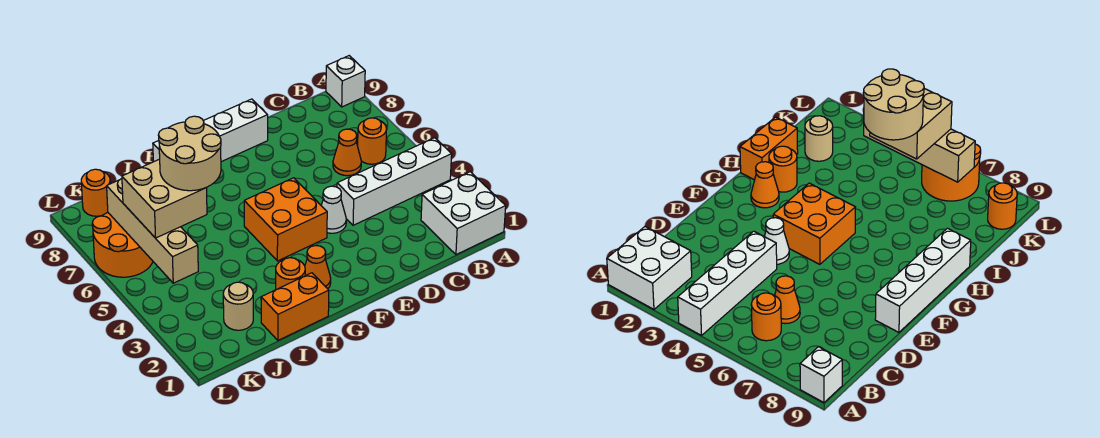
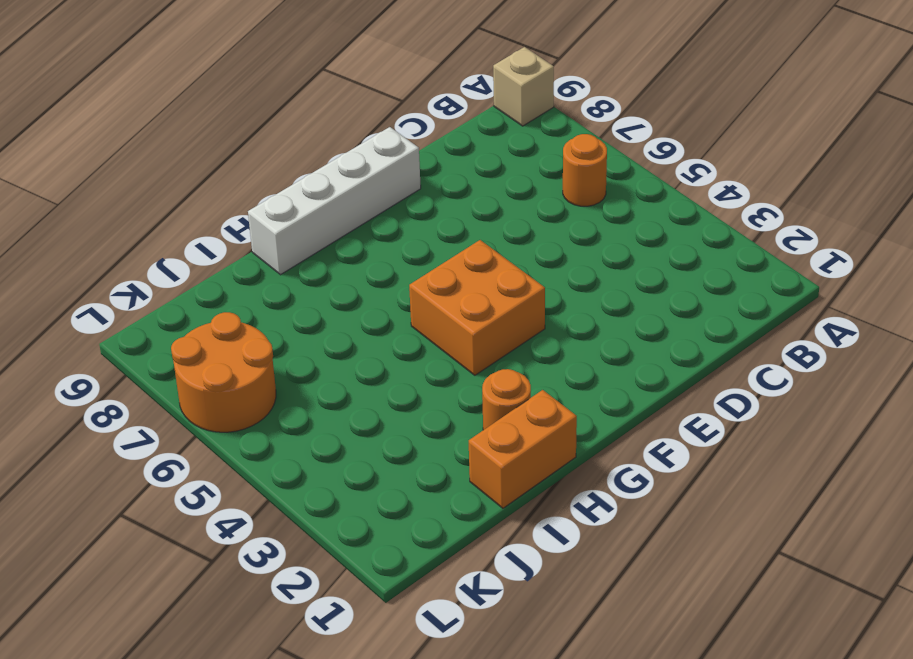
tan brick A9 level 1 -> white brick A9 level 1
none -> white brick A1:B2 level 1
none -> white brick A4:D4 level 1
none -> orange cone C6 level 1

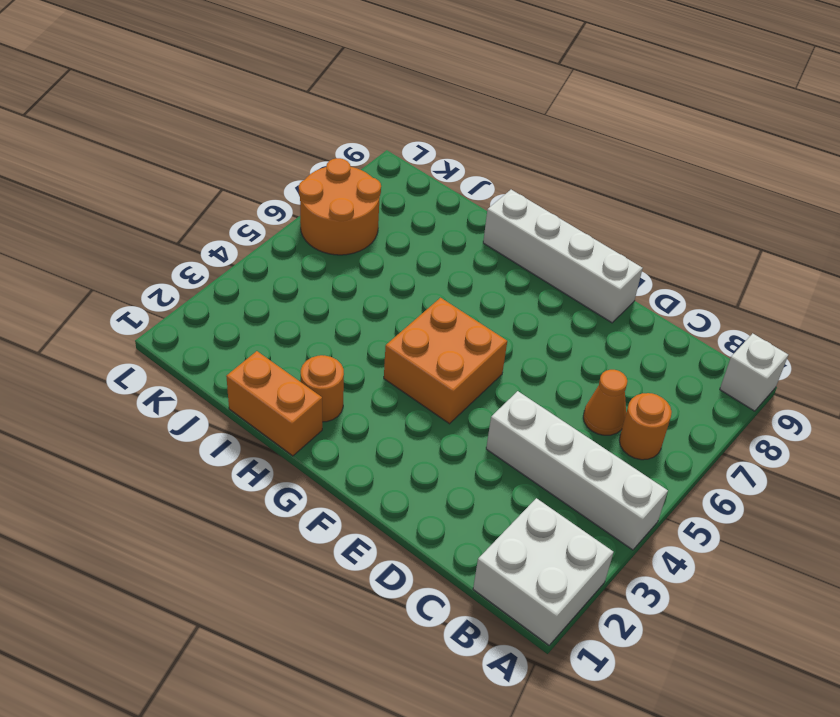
none -> white cone E4 level 1
none -> orange cone G2 level 1
none -> tan round brick J2 level 1

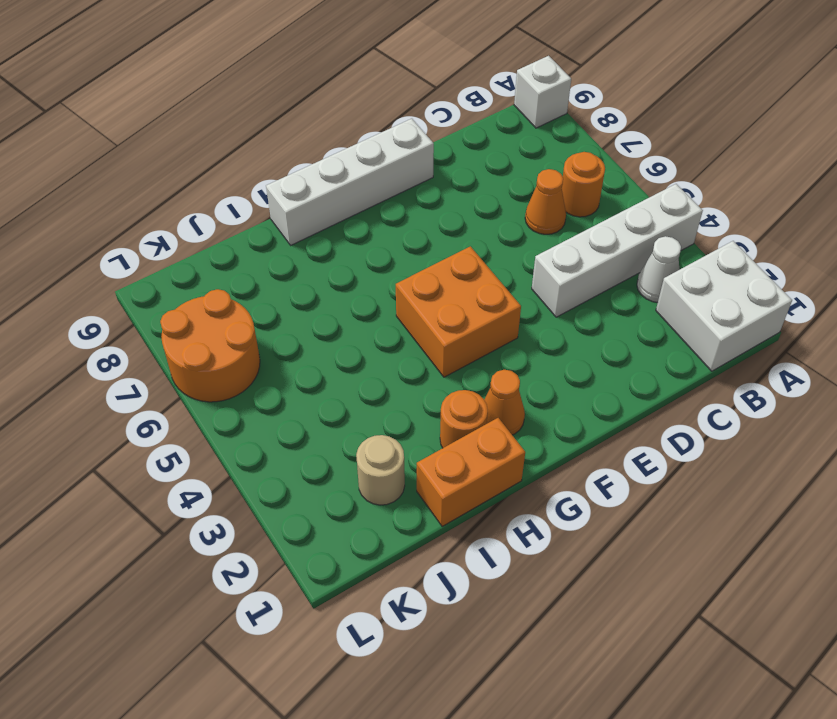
white cone B3 level 1 -> white cone E4 level 1
none -> orange round brick K9 level 1
none -> tan brick K4:K7 level 2
none -> tan brick J5:K6 level 3

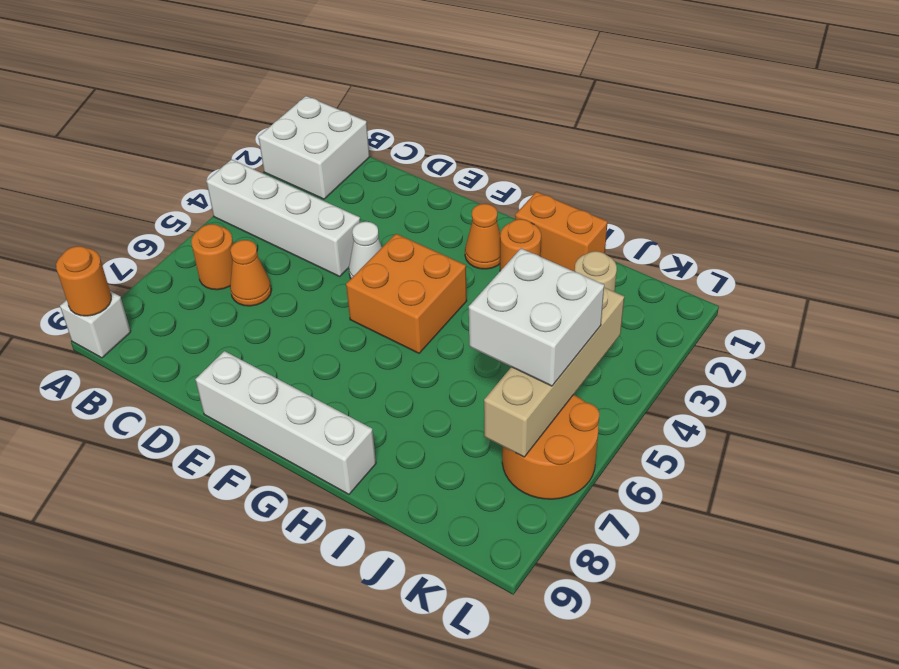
orange round brick A9 level 2 -> orange round brick K9 level 1
white brick J5:K6 level 3 -> tan brick J5:K6 level 3
none -> tan round brick I5:J6 level 4

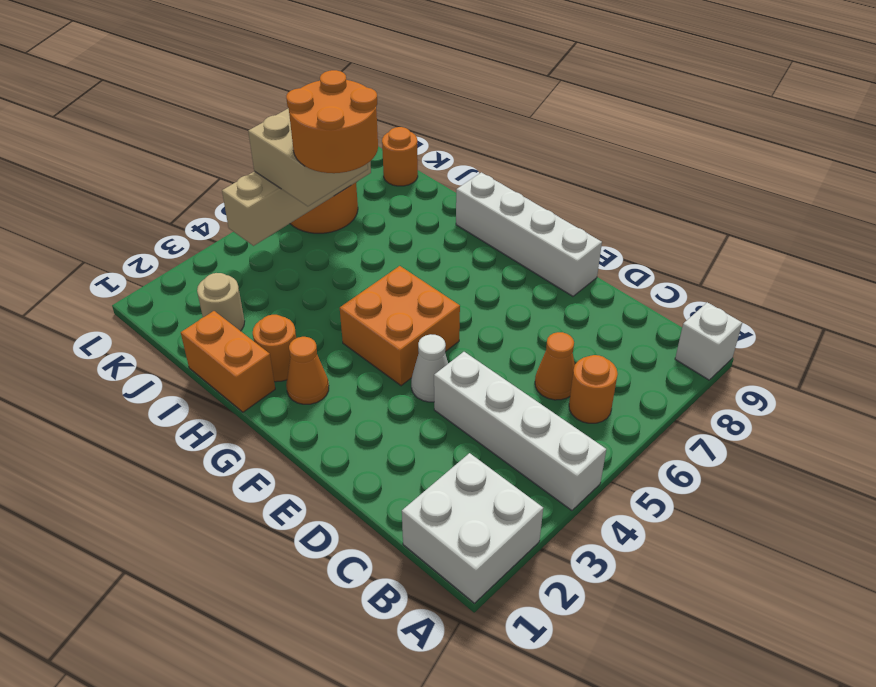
orange round brick I5:J6 level 4 -> tan round brick I5:J6 level 4

